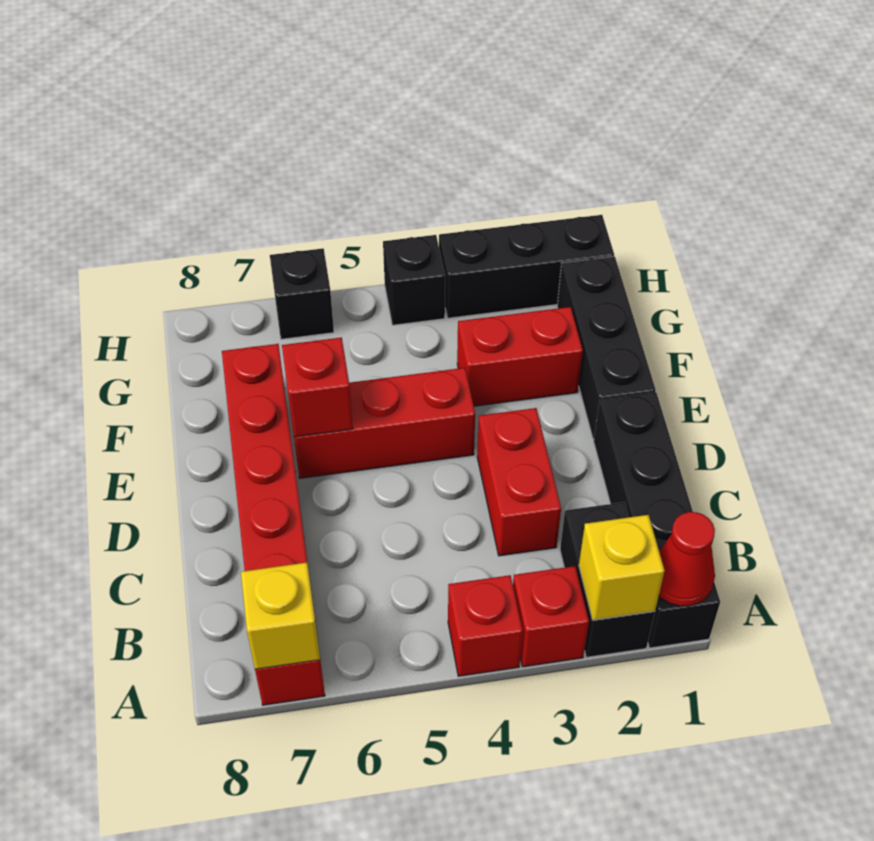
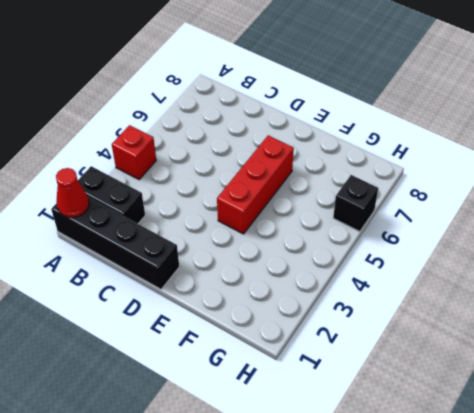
none -> red brick A3 level 1
none -> red brick A7:F7 level 1
none -> red brick C3:D3 level 1

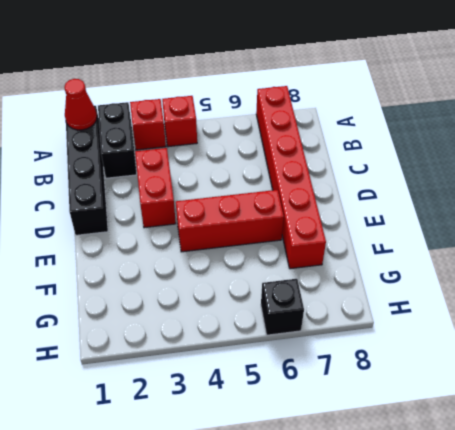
none -> black brick E1:G1 level 1
none -> red brick F2:F3 level 1
none -> black brick H1:H3 level 1

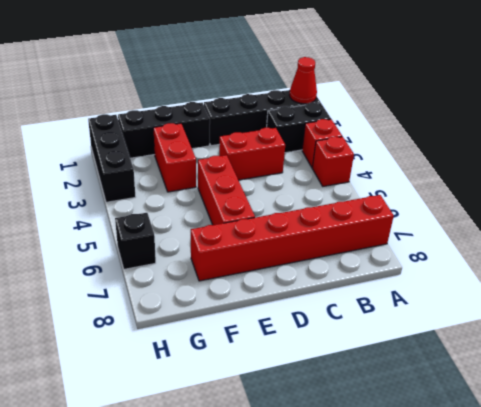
none -> black brick H4 level 1
none -> yellow brick A2 level 2
none -> yellow brick A7 level 2

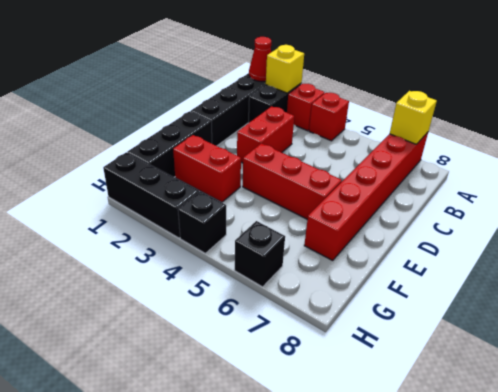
none -> red brick E6 level 2

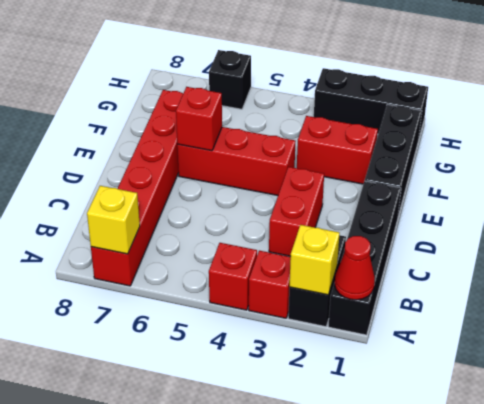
none -> black brick H4 level 1

